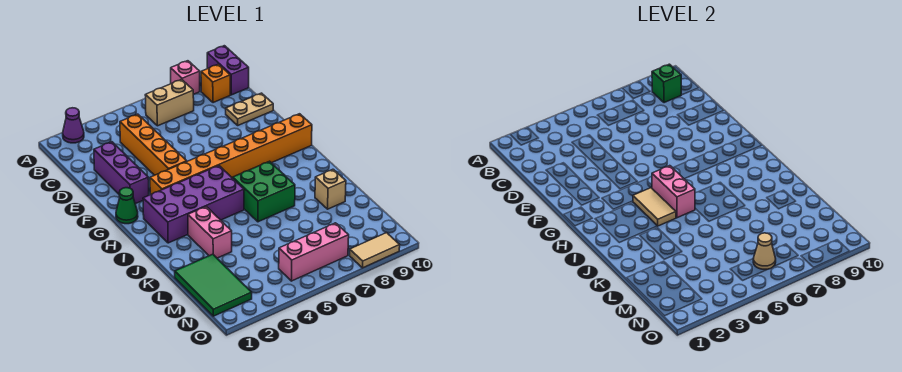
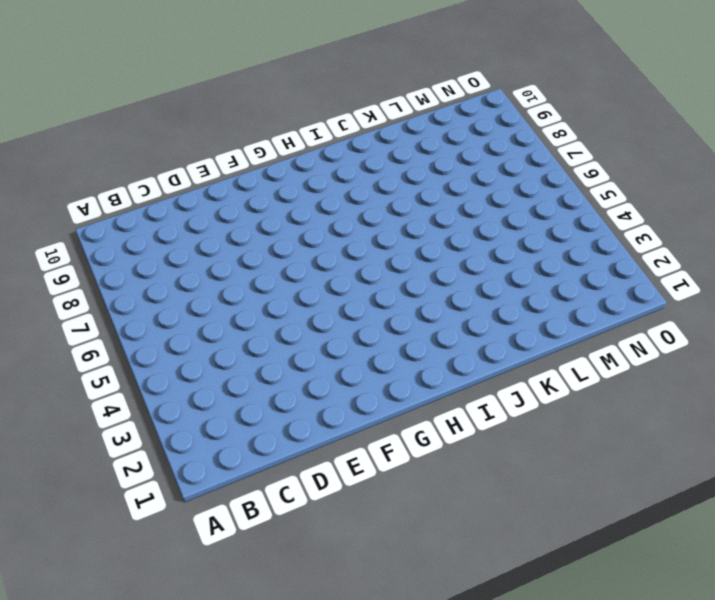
none -> purple cone A2 level 1
none -> pink brick A8 level 1
none -> purple brick A10:B10 level 1

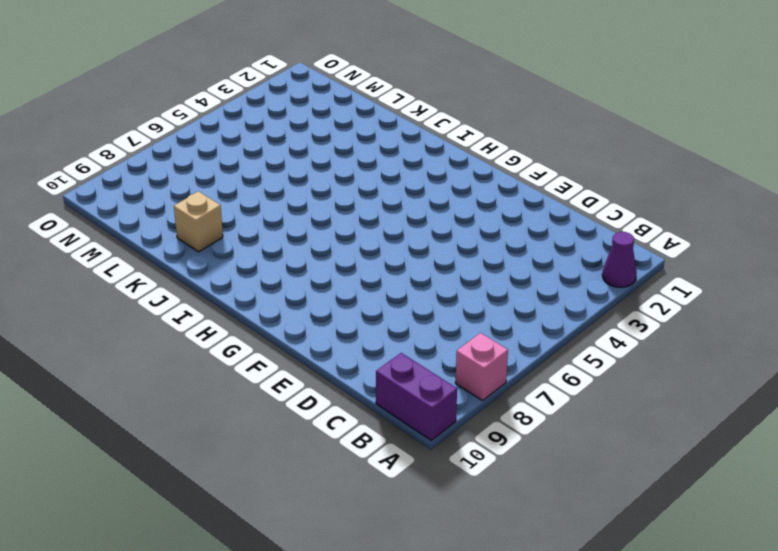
none -> tan brick B6:B7 level 1
none -> orange brick B9 level 1
none -> orange brick C4:F4 level 1

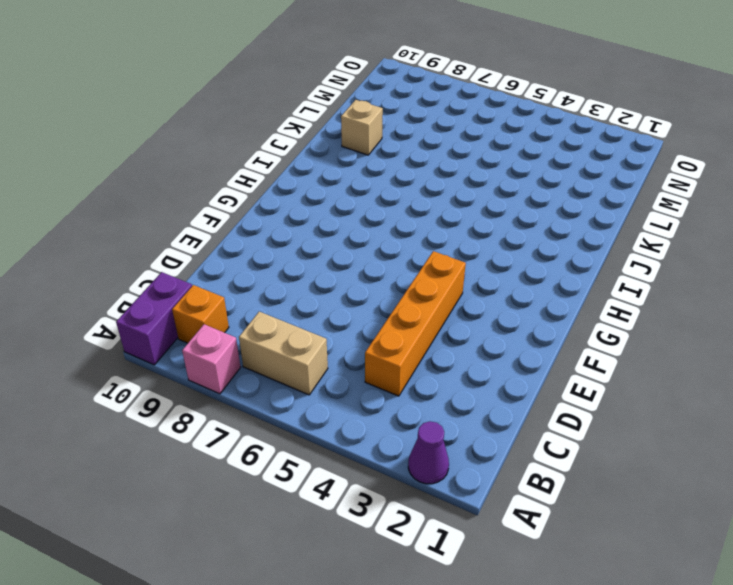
none -> purple brick D2:F2 level 1
none -> tan plate D9:D10 level 1
none -> green cone G1 level 1

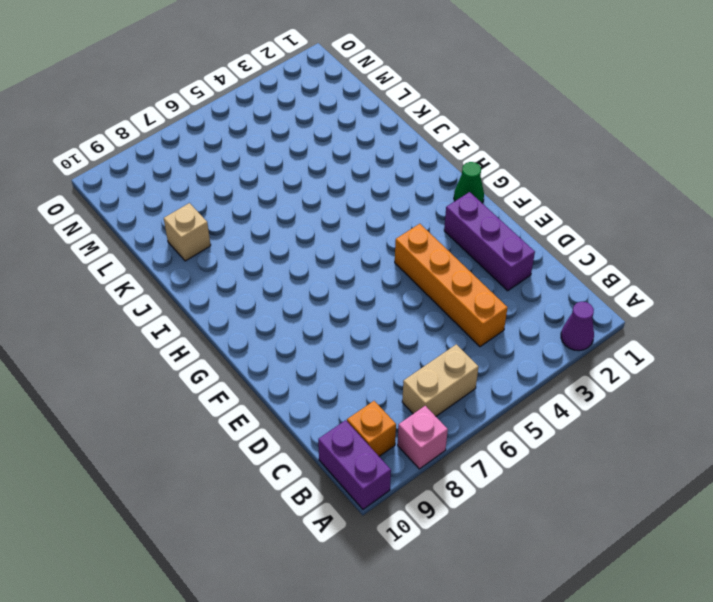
none -> tan plate D9:D10 level 1
none -> orange brick G3:G10 level 1
none -> purple brick H2:I5 level 1

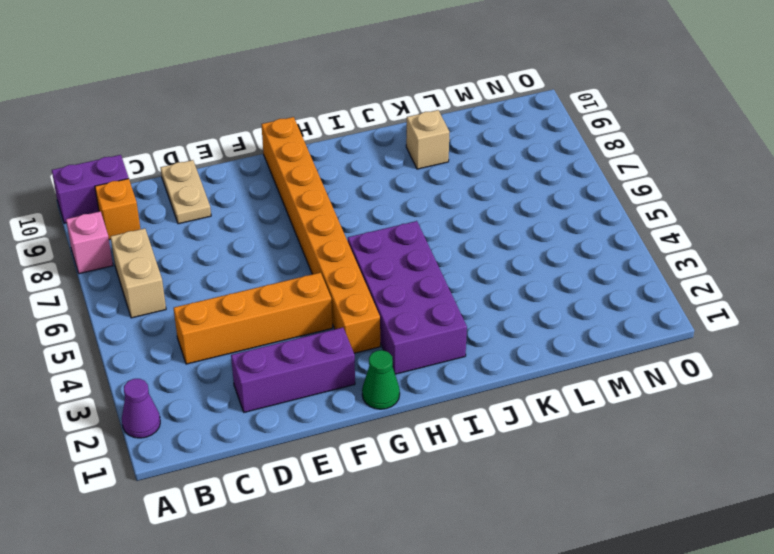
none -> green brick I6:J7 level 1
none -> pink brick J3:K3 level 1
none -> green tile L1:N2 level 1

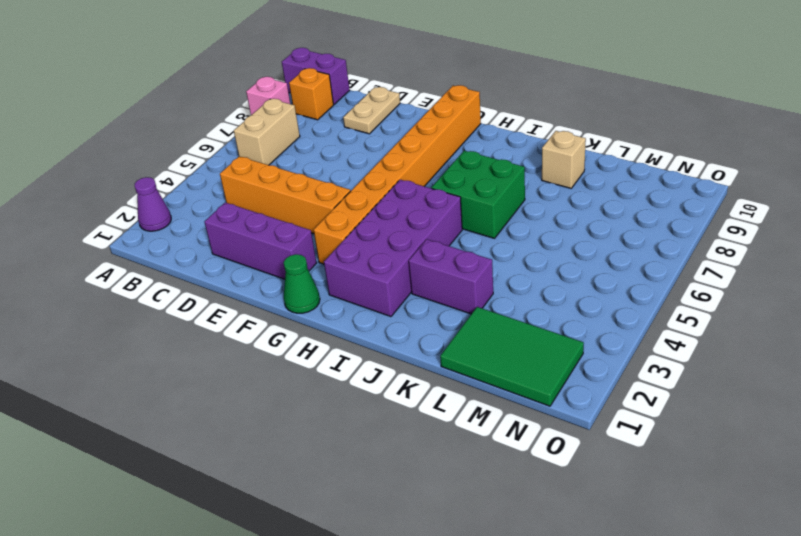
purple brick J3:K3 level 1 -> pink brick J3:K3 level 1
none -> pink brick N5:N7 level 1
none -> tan tile O8:O9 level 1
none -> green brick B9 level 2

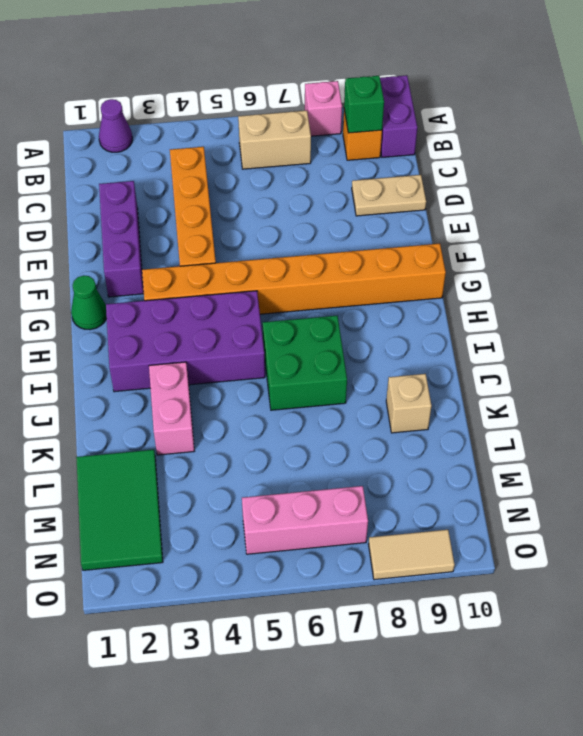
none -> tan tile H4:I4 level 2
none -> pink brick H5:I5 level 2
none -> tan cone N6 level 2

